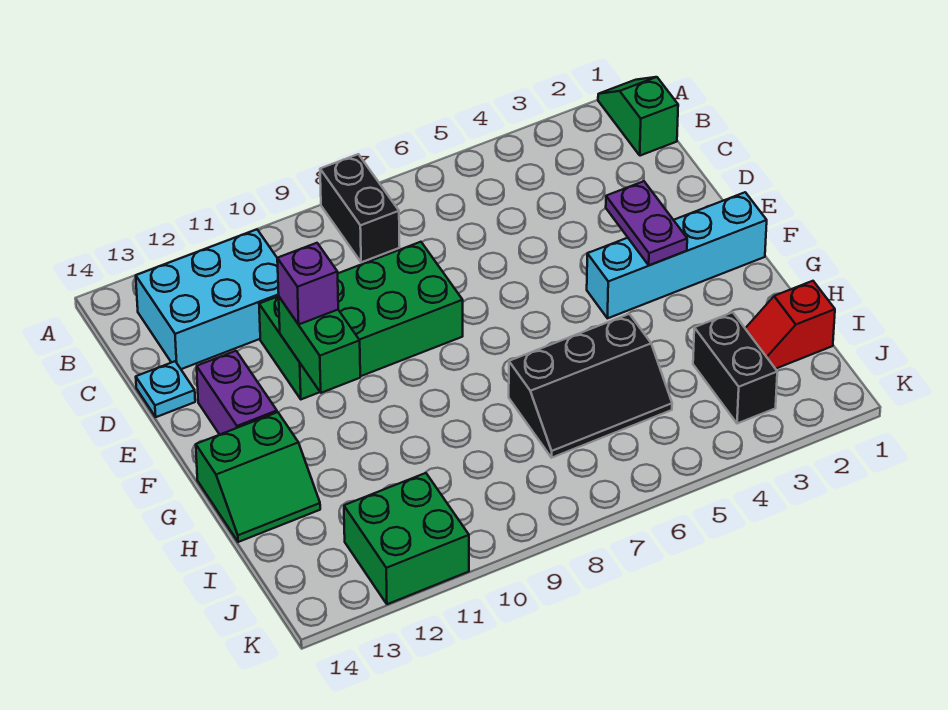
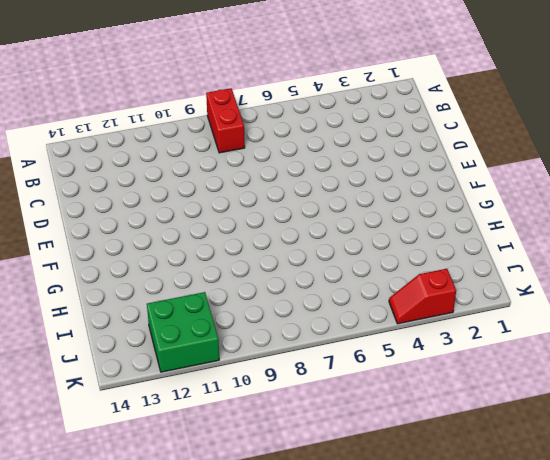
red brick A8:B8 level 1 -> black brick A8:B8 level 1
red slope K3:K4 level 1 top 3 -> red slope I1:I2 level 1 top 1
none -> green slope A1:B1 level 1 top B
none -> cyan brick B11:C13 level 1
none -> green brick D8:E11 level 1

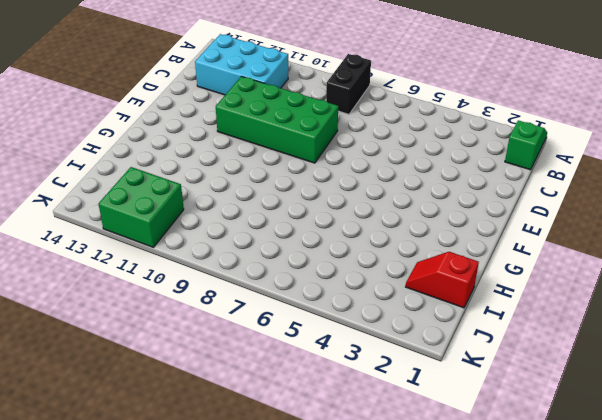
none -> cyan plate D14 level 1
none -> purple brick E13:F13 level 1
none -> cyan brick F1:F4 level 1

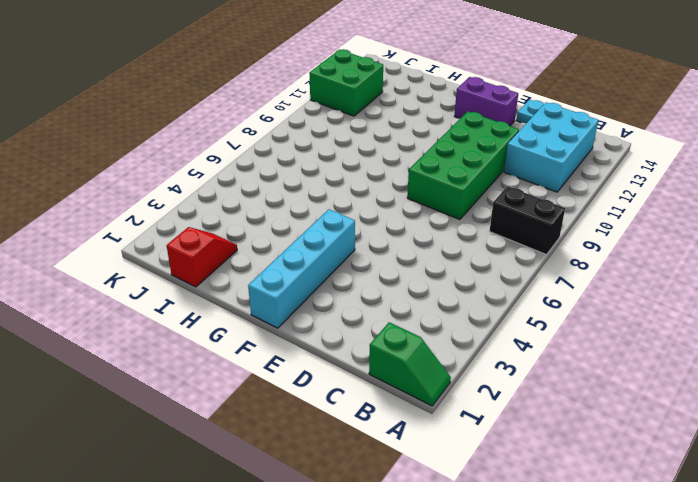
none -> green slope G13:H14 level 1 top G
none -> black slope H5:I7 level 1 top H
none -> black brick I3:J3 level 1

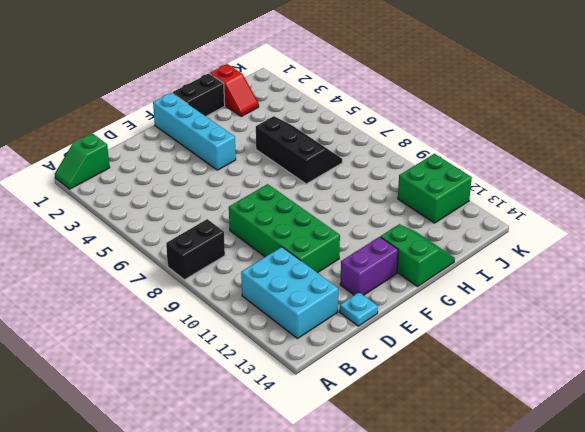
black brick G1:H1 level 1 -> black brick I3:J3 level 1
none -> purple plate E3:F3 level 2
none -> green brick E11:F11 level 2
none -> purple brick E11 level 3

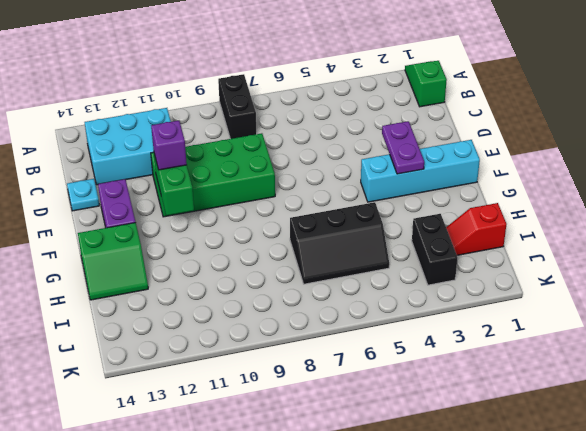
none -> green brick J11:K12 level 1

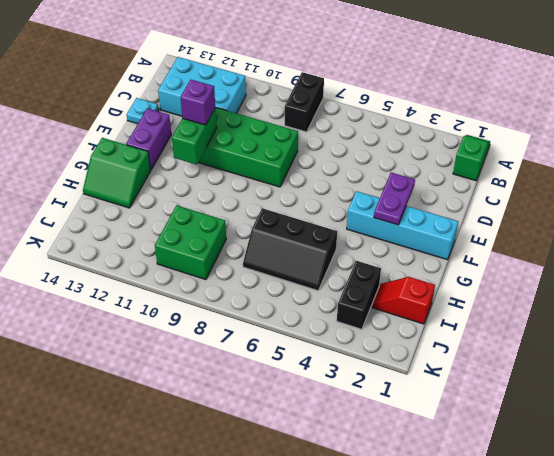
green brick I9:J10 level 1 -> green brick J11:K12 level 1

